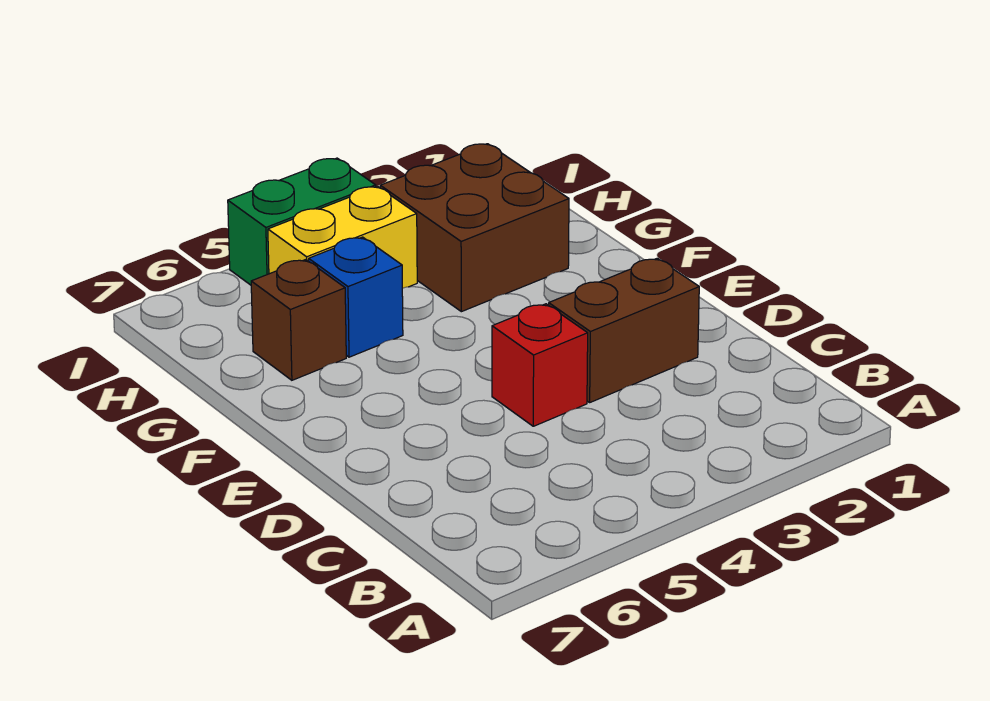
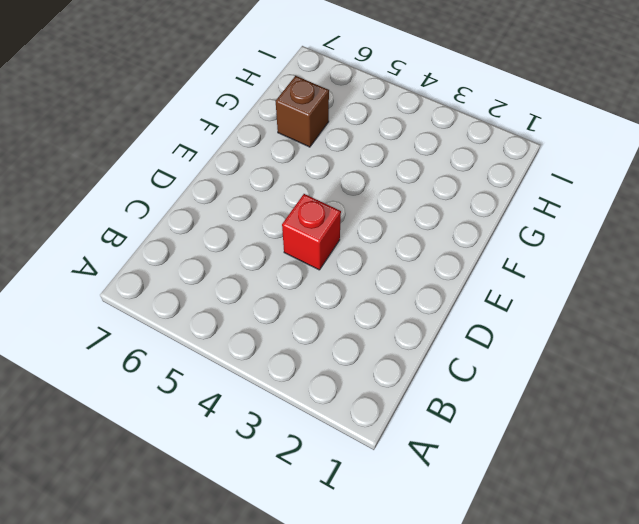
none -> brown brick D2:D3 level 1
none -> brown brick G2:H3 level 1

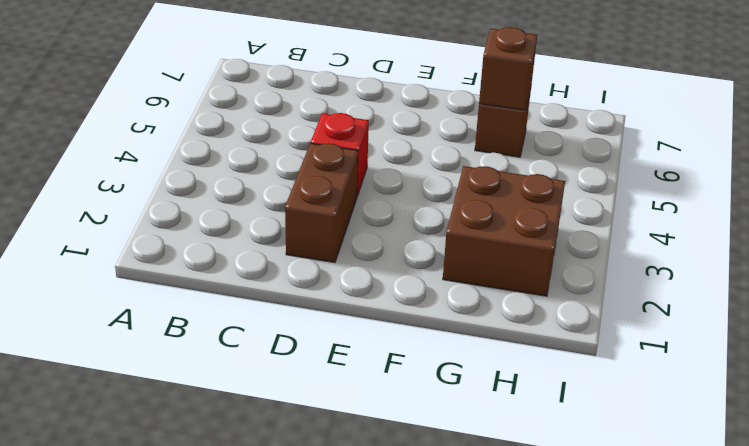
brown brick G6 level 2 -> none
none -> blue brick G5 level 1
none -> yellow brick H4:H5 level 1

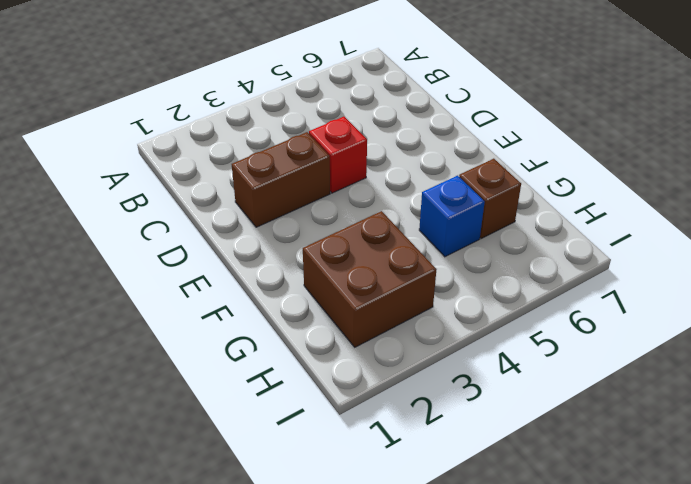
none -> yellow brick H4:H5 level 1
none -> green brick I4:I5 level 1

